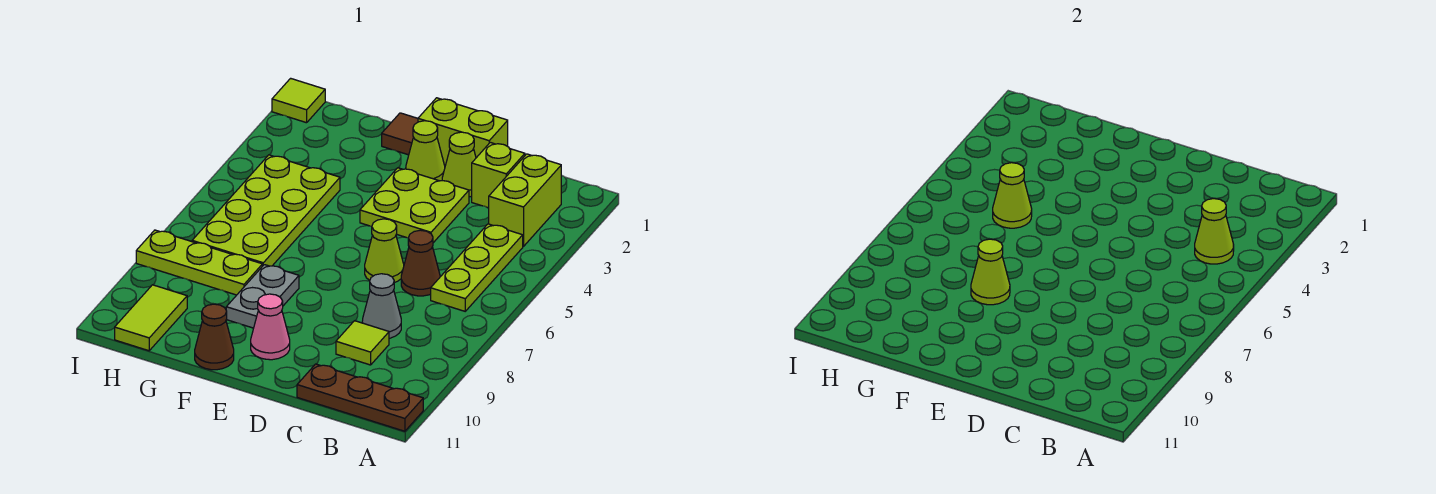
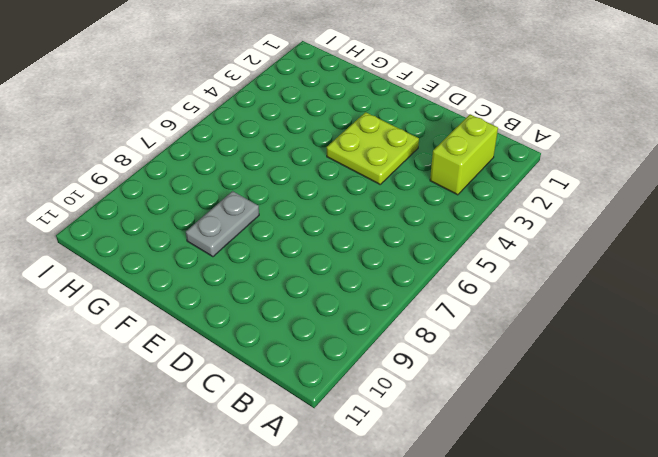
none -> brown plate A11:C11 level 1
none -> lime plate B4:B6 level 1
none -> lime brick C2 level 1

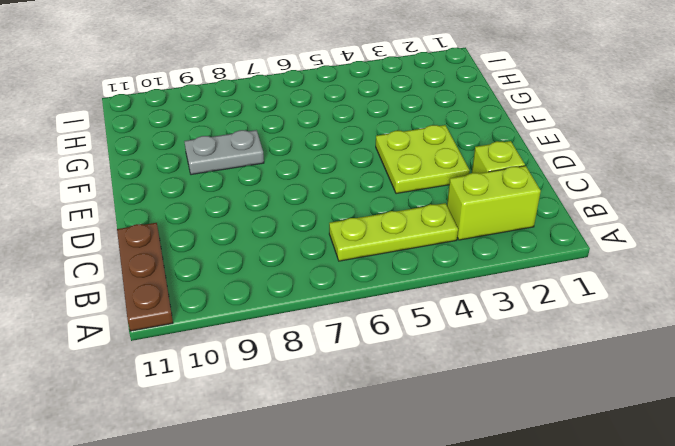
none -> brown cone C6 level 1
none -> grey cone C8 level 1
none -> lime tile C9 level 1

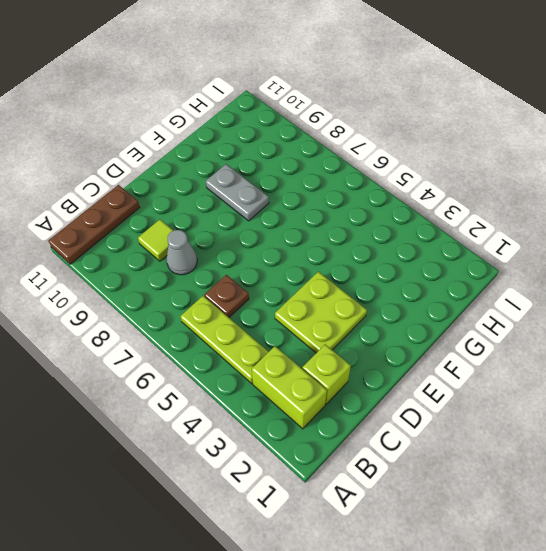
brown plate C6 level 1 -> brown cone C6 level 1
none -> lime brick D1:E1 level 1
none -> lime cone D2 level 1
none -> lime cone D6 level 1

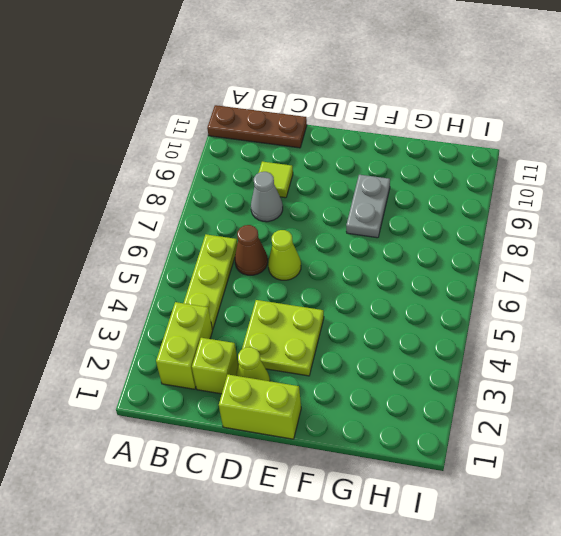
none -> lime cone E2 level 1
none -> pink cone E10 level 1
none -> brown tile F1 level 1

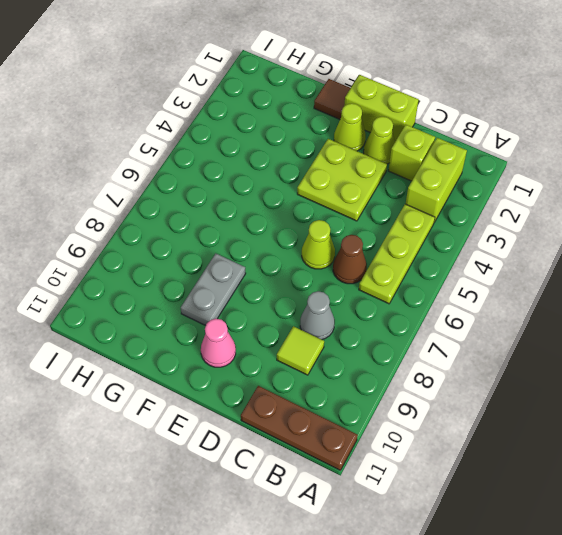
none -> brown cone F11 level 1
none -> lime plate G4:H7 level 1
none -> lime plate G8:I8 level 1

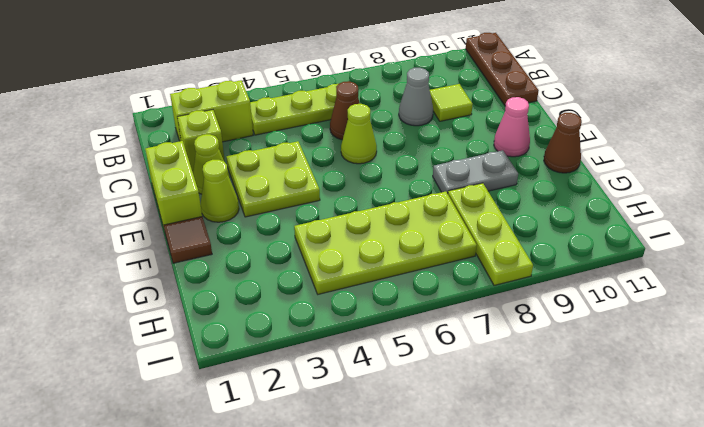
none -> lime tile H10:H11 level 1
none -> lime tile I1 level 1
none -> lime cone B4 level 2

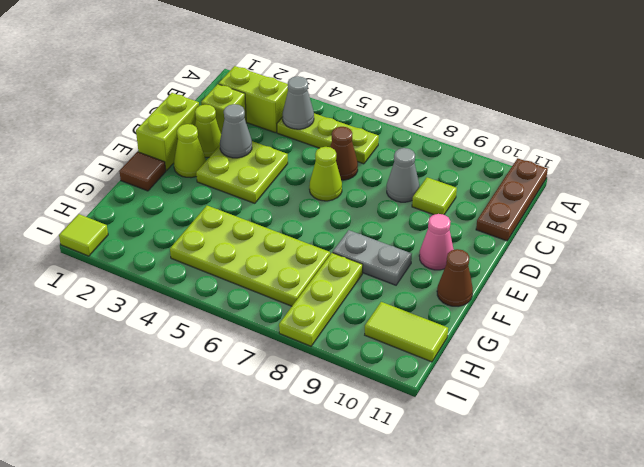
grey cone B4 level 2 -> lime cone B4 level 2
grey cone D3 level 2 -> none
none -> lime cone F8 level 2
none -> lime cone G5 level 2

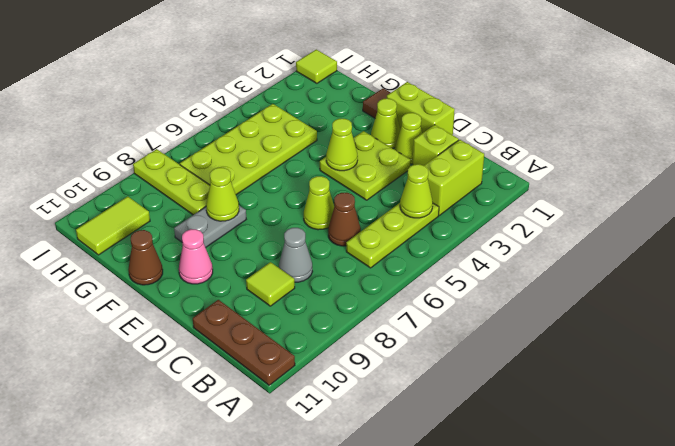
lime cone E4 level 2 -> lime cone G5 level 2

